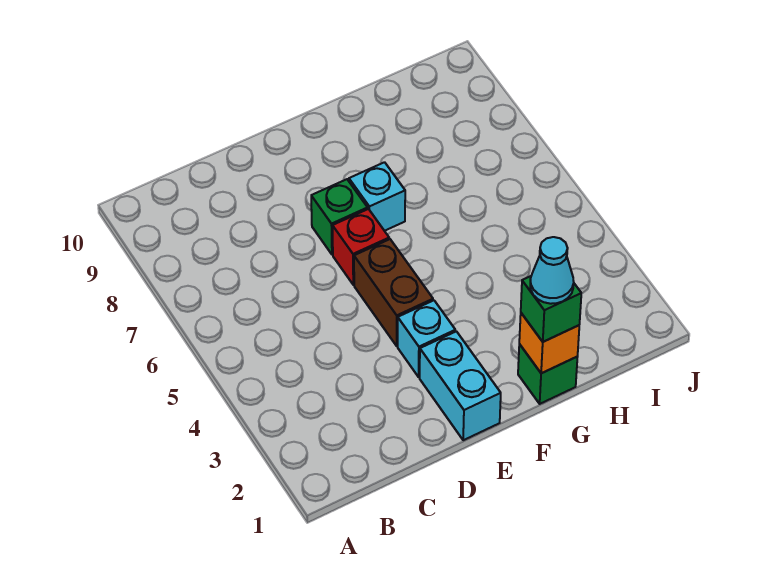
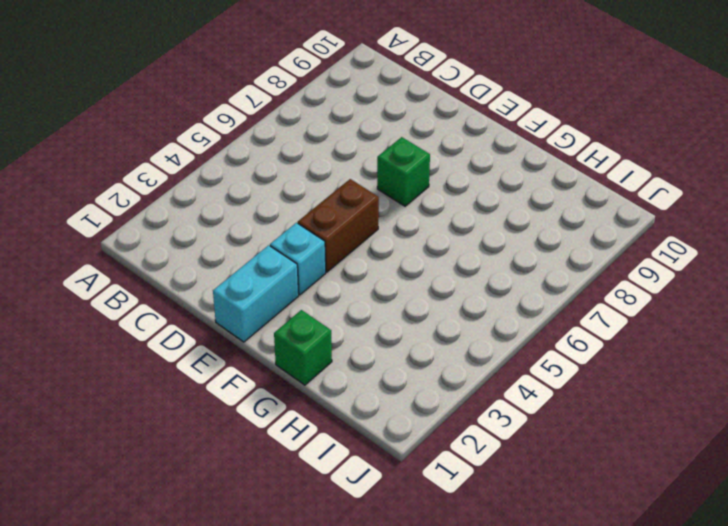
none -> red brick E6 level 1
none -> cyan brick F7 level 1

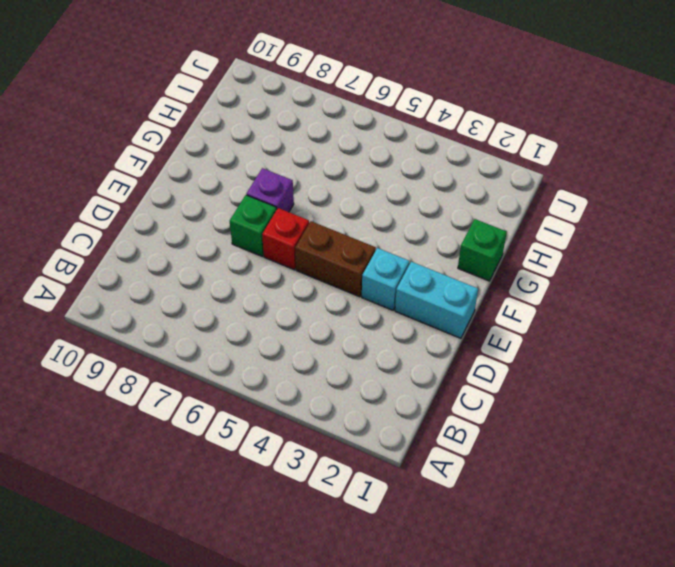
purple brick F7 level 1 -> cyan brick F7 level 1
none -> orange brick G1 level 2
none -> green brick G1 level 3

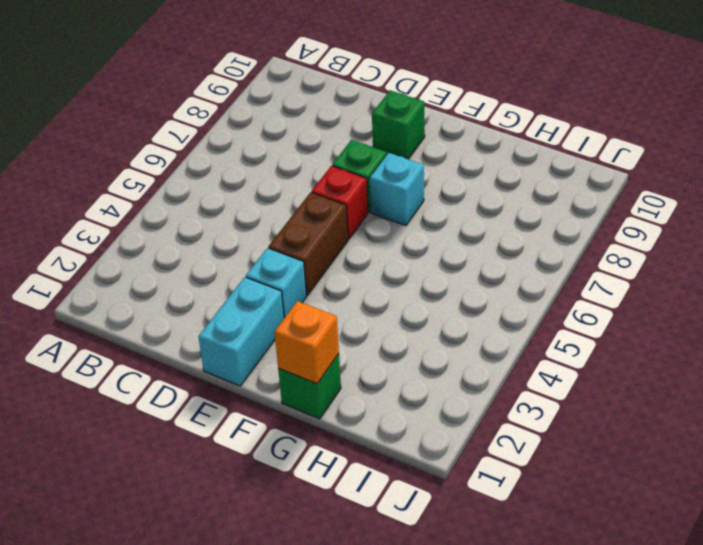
green brick E9 level 1 -> green brick G1 level 3
none -> cyan cone G1 level 4

